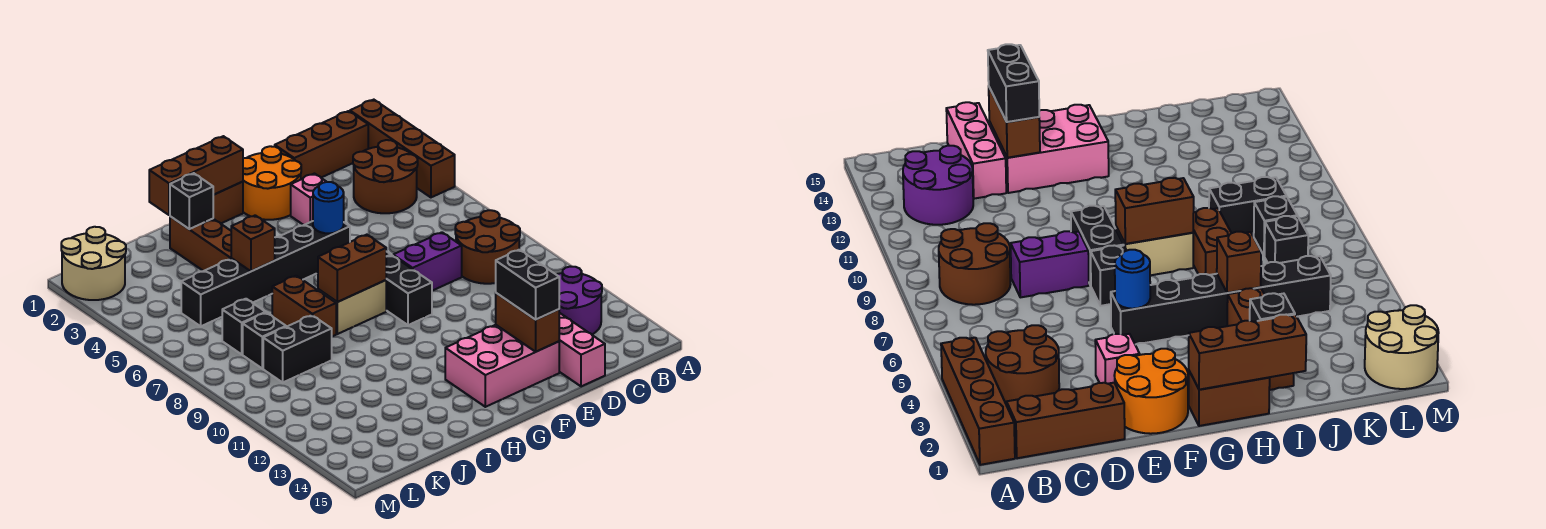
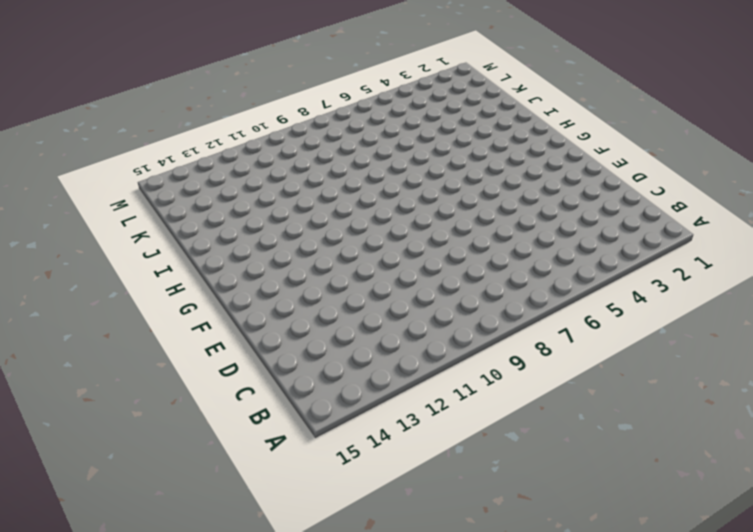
none -> brown brick A1:A4 level 1
none -> brown brick B1:D1 level 1
none -> brown round brick B3:C4 level 1

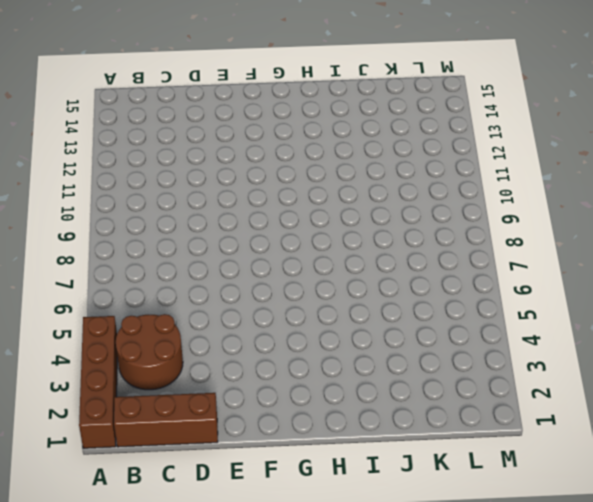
none -> brown round brick B8:C9 level 1
none -> purple round brick B12:C13 level 1
none -> purple brick D8:E8 level 1

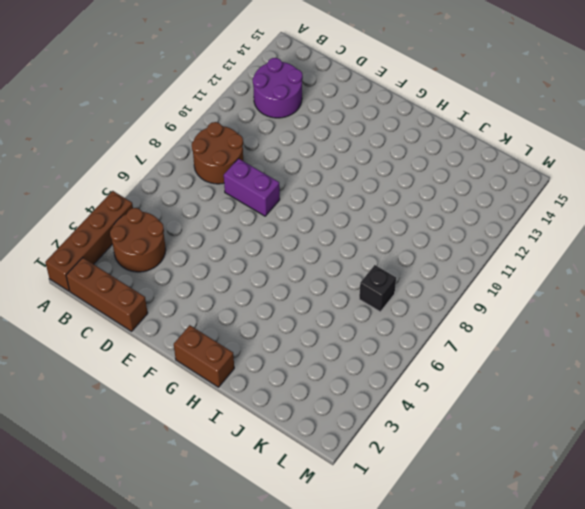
none -> pink brick D13:D15 level 1
none -> orange round brick E1:F2 level 1
none -> pink brick E3 level 1

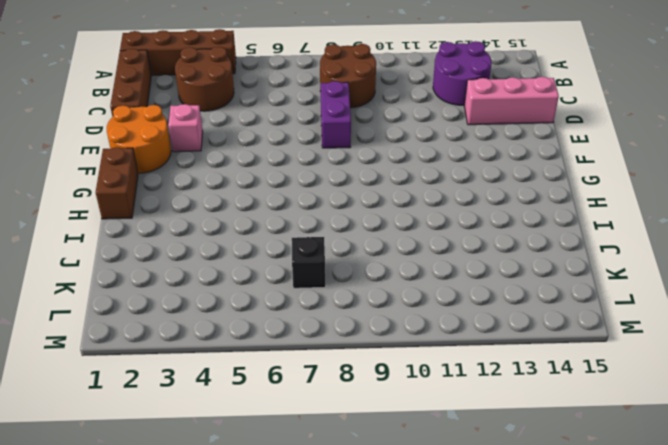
none -> pink brick E13:G14 level 1
none -> black brick F5:K5 level 1
none -> black brick F7 level 1

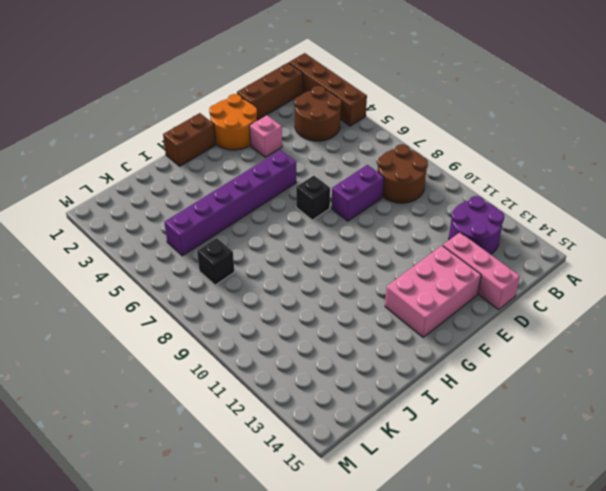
purple brick F5:K5 level 1 -> black brick F5:K5 level 1
none -> black brick F8:F9 level 1
none -> tan brick G8:H8 level 1
none -> brown brick I2:I4 level 1

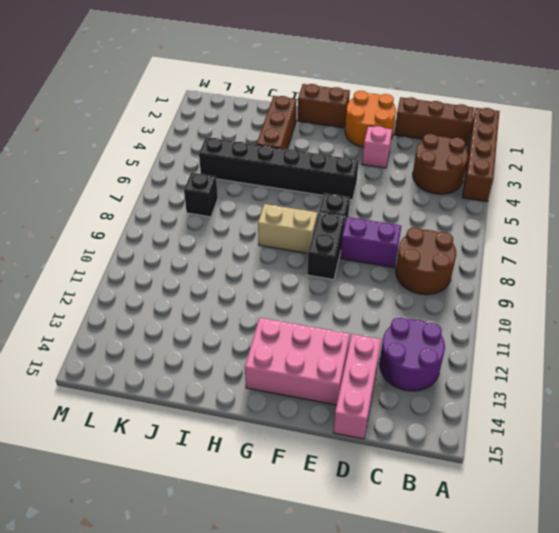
none -> brown brick I7:I8 level 1
none -> black brick J9:K9 level 1
none -> black brick K8 level 1

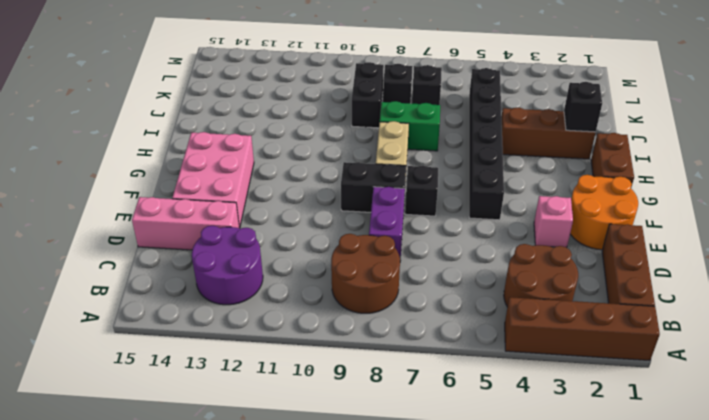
green brick I7:I8 level 1 -> brown brick I7:I8 level 1
none -> tan round brick L1:M2 level 1
none -> brown brick E13:E14 level 2
none -> blue round brick F5 level 2

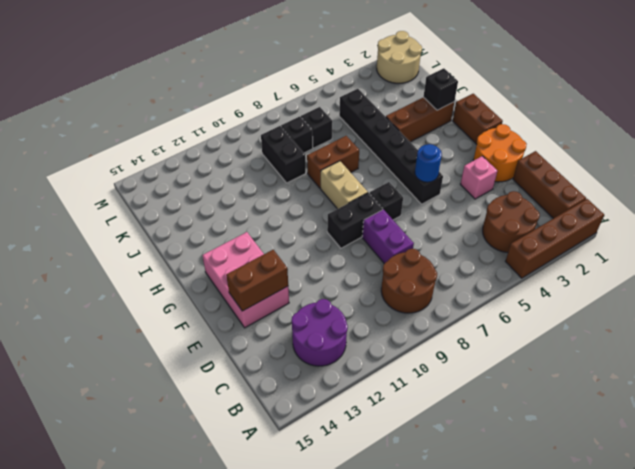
none -> pink brick D13:D15 level 1
none -> brown brick G1:I1 level 2
none -> brown brick G8:H8 level 2

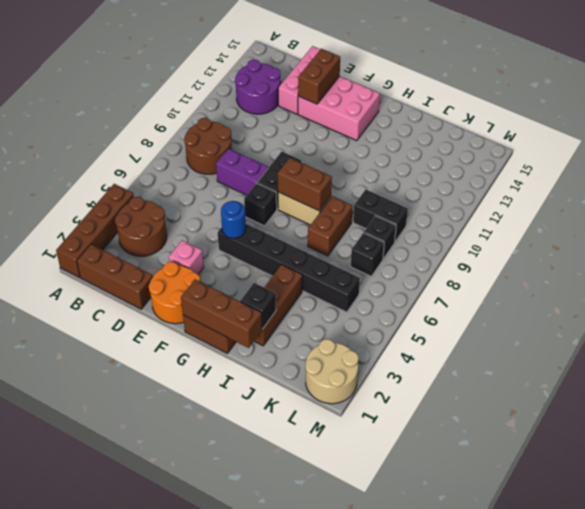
none -> brown brick I5 level 2
none -> black brick E13:E14 level 3

